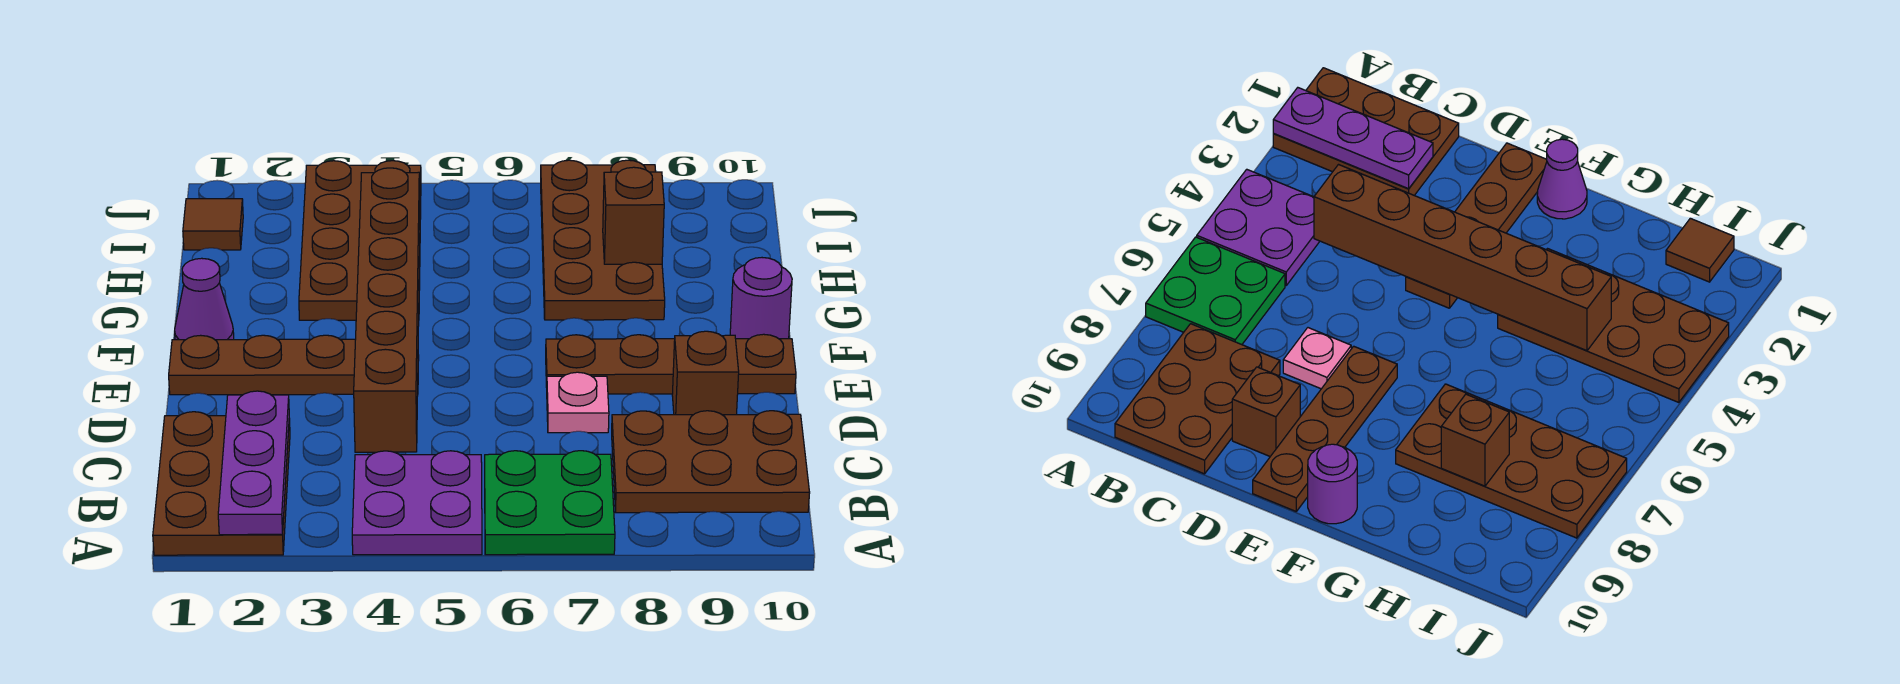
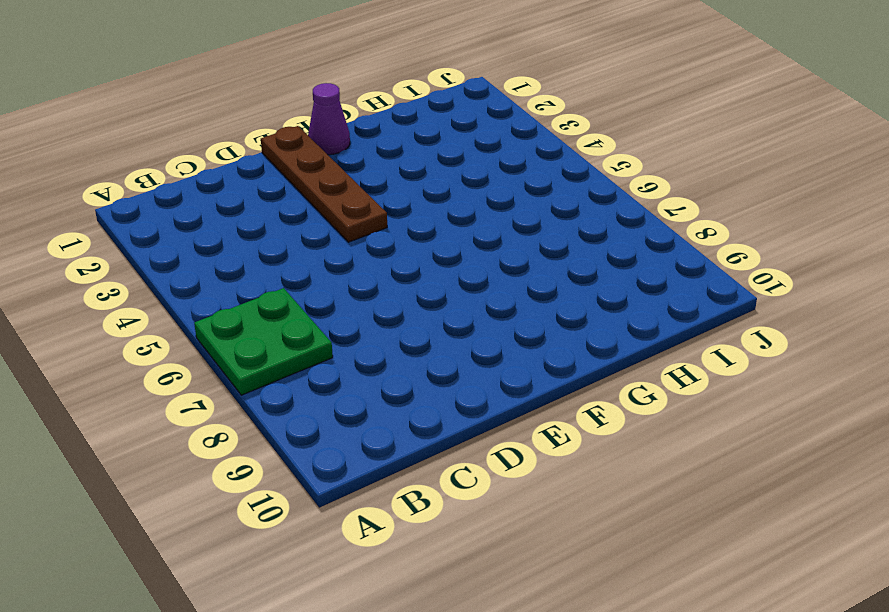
none -> brown plate A1:C2 level 1
none -> purple plate A4:B5 level 1
none -> brown plate B8:C10 level 1

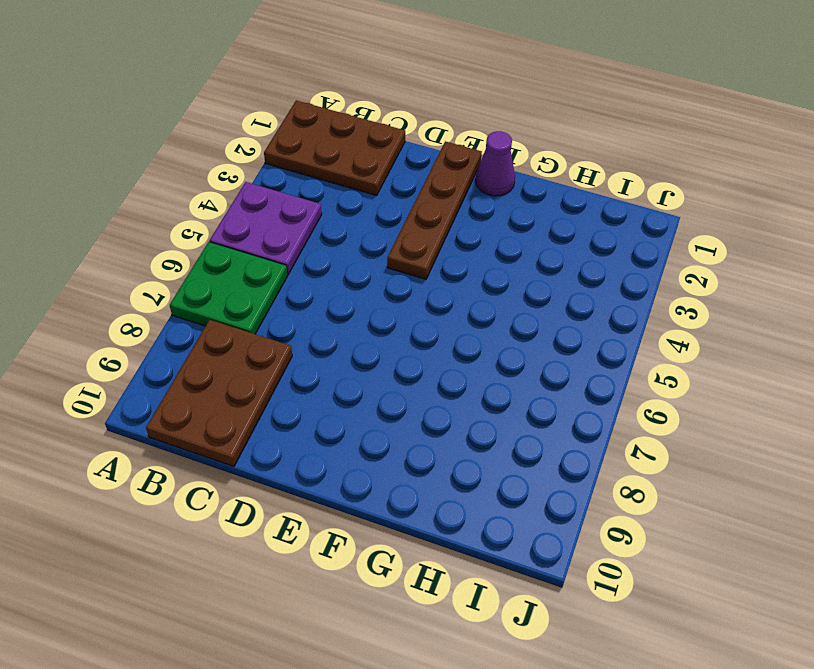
none -> pink plate D7 level 1
none -> brown brick D9 level 1
none -> brown plate E7:E10 level 1

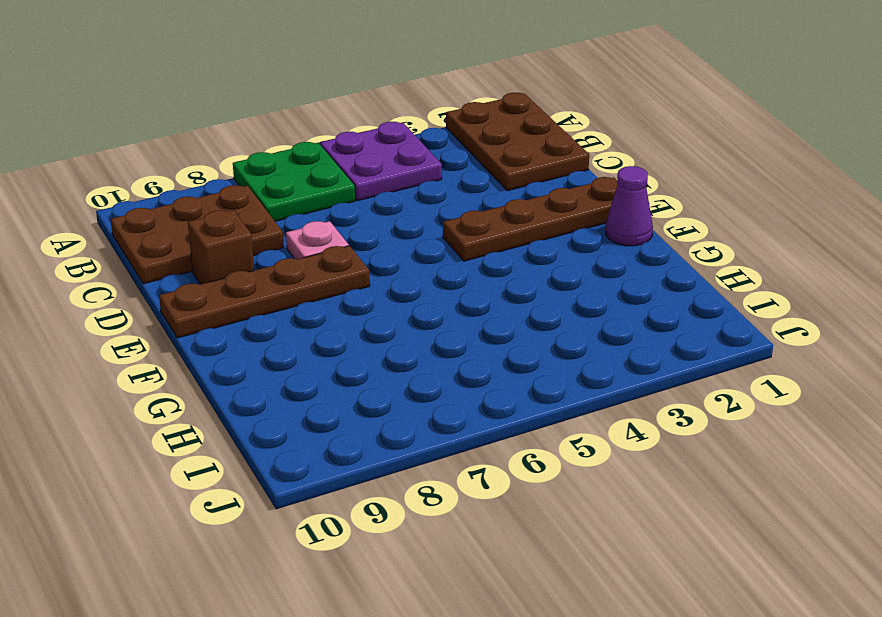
none -> purple round brick F10 level 1
none -> brown plate G3:J4 level 1
none -> brown plate G7:J8 level 1

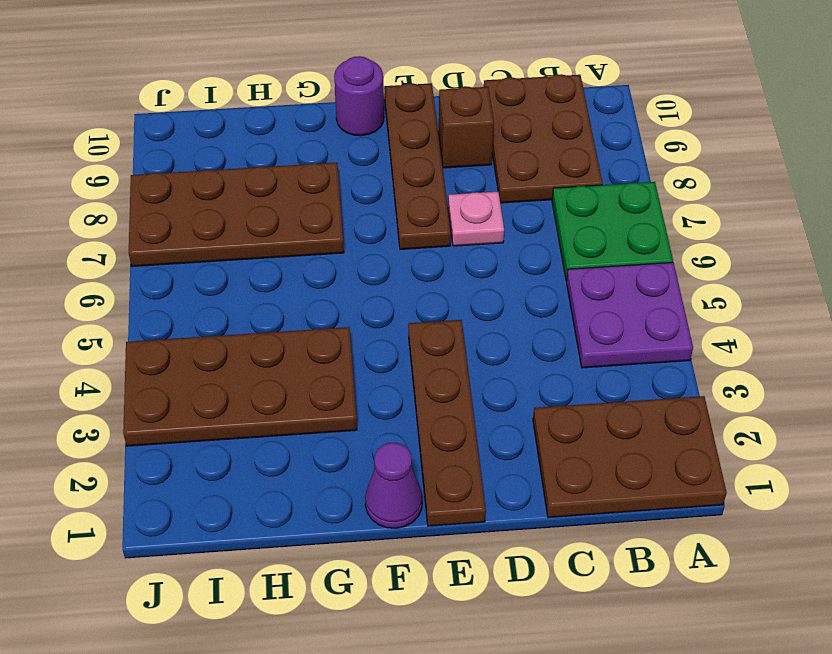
none -> brown tile I1 level 1
none -> purple plate A2:C2 level 2
none -> brown brick C4:H4 level 2

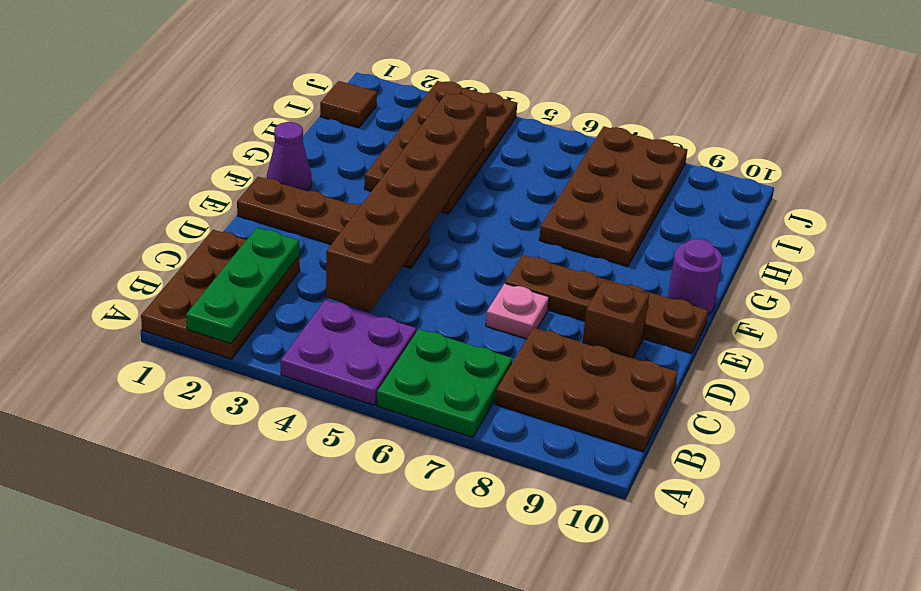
green plate A2:C2 level 2 -> purple plate A2:C2 level 2
none -> brown brick H8 level 2

